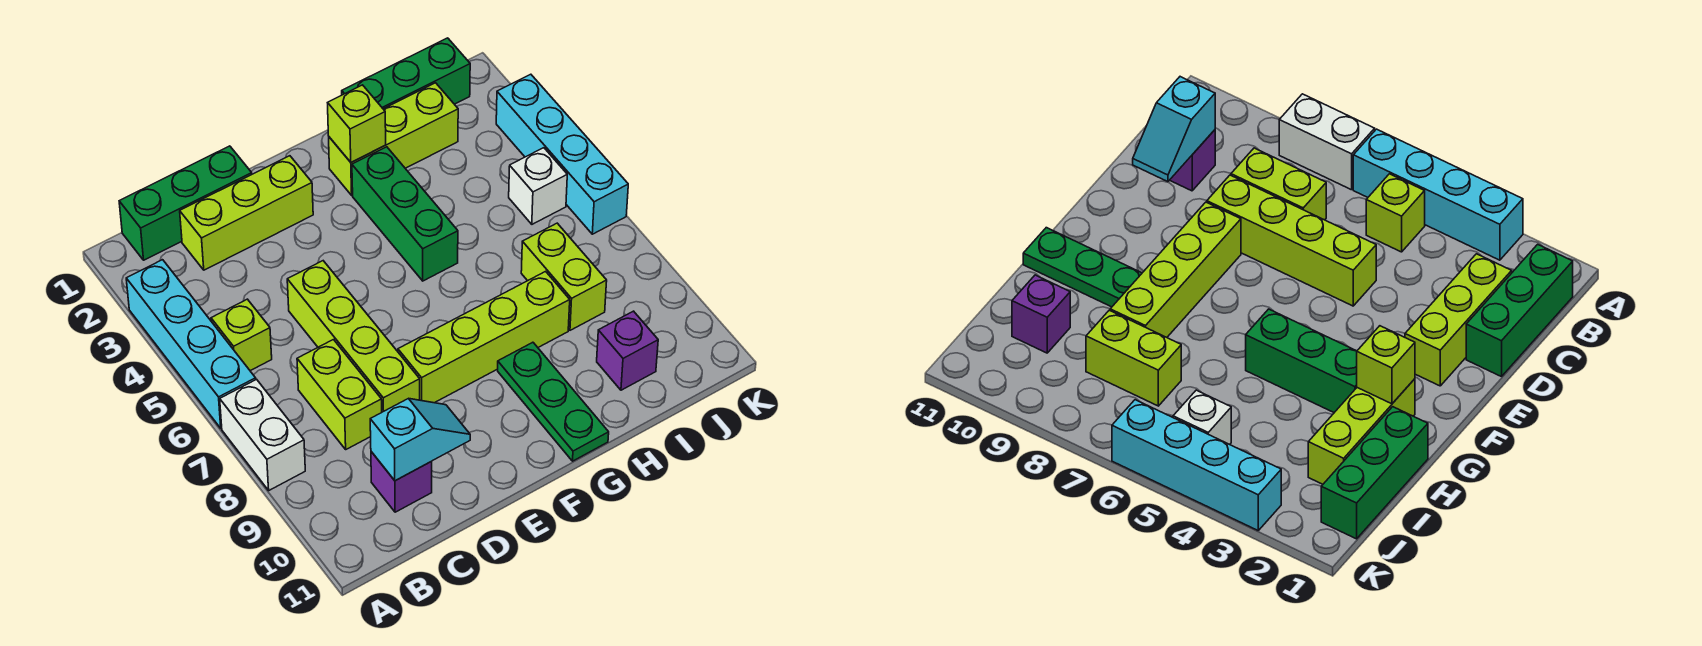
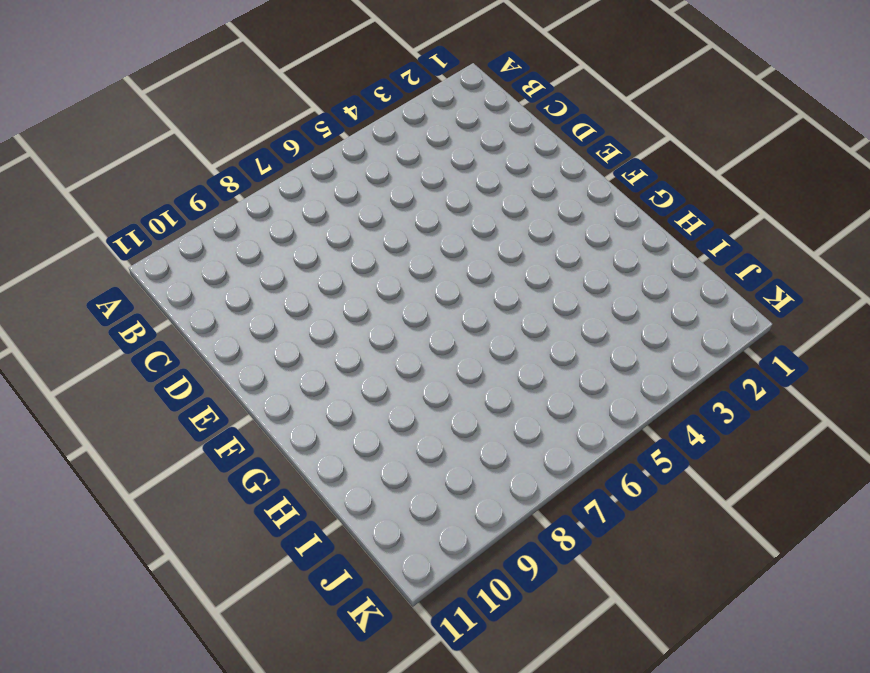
none -> cyan brick A3:A6 level 1
none -> white brick A7:A8 level 1
none -> green brick B1:D1 level 1

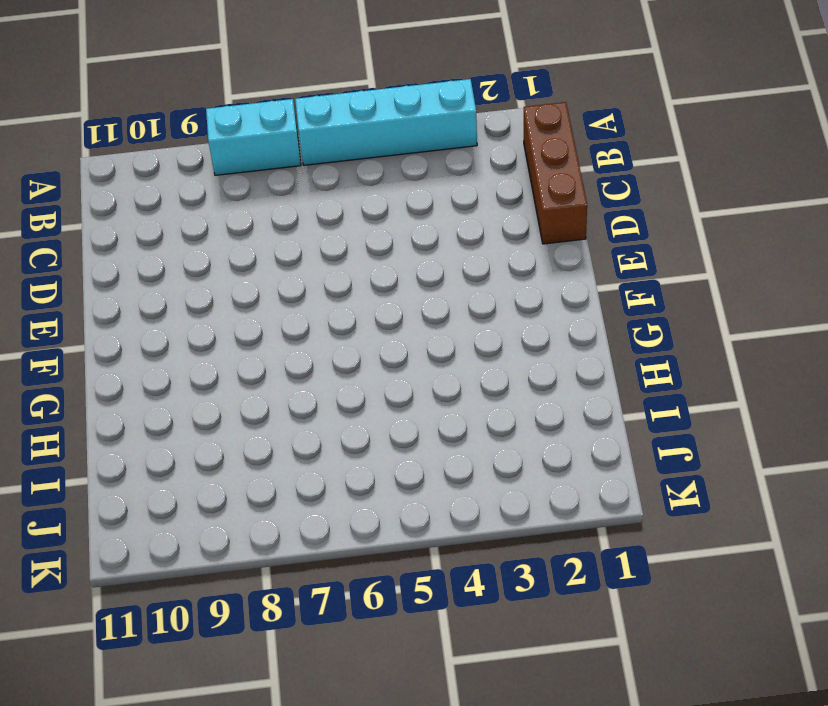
cyan brick A7:A8 level 1 -> white brick A7:A8 level 1
brown brick B1:D1 level 1 -> green brick B1:D1 level 1
none -> lime brick B5 level 1
none -> lime brick C2:E2 level 1
none -> lime brick C7:C8 level 1

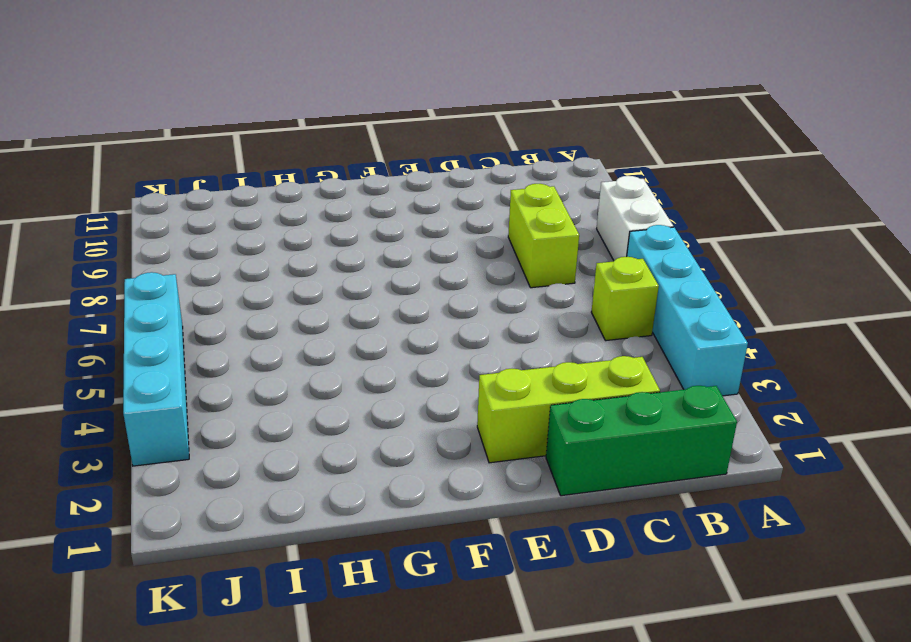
none -> purple brick C10 level 1
none -> lime brick D5:D8 level 1
none -> lime brick E8:H8 level 1

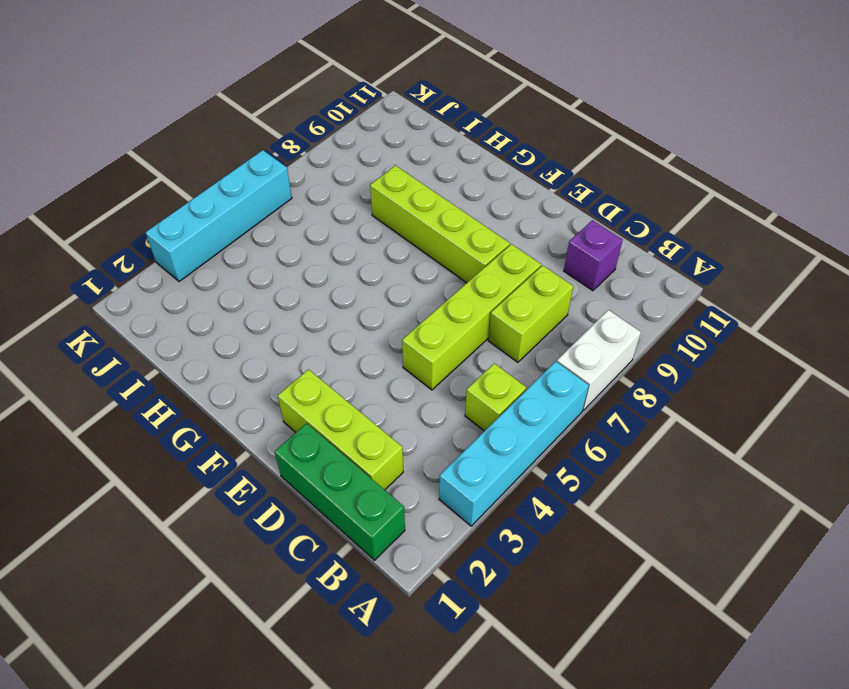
none -> lime brick G2:I2 level 1
none -> green brick G3:G5 level 1
none -> green plate G9:G11 level 1

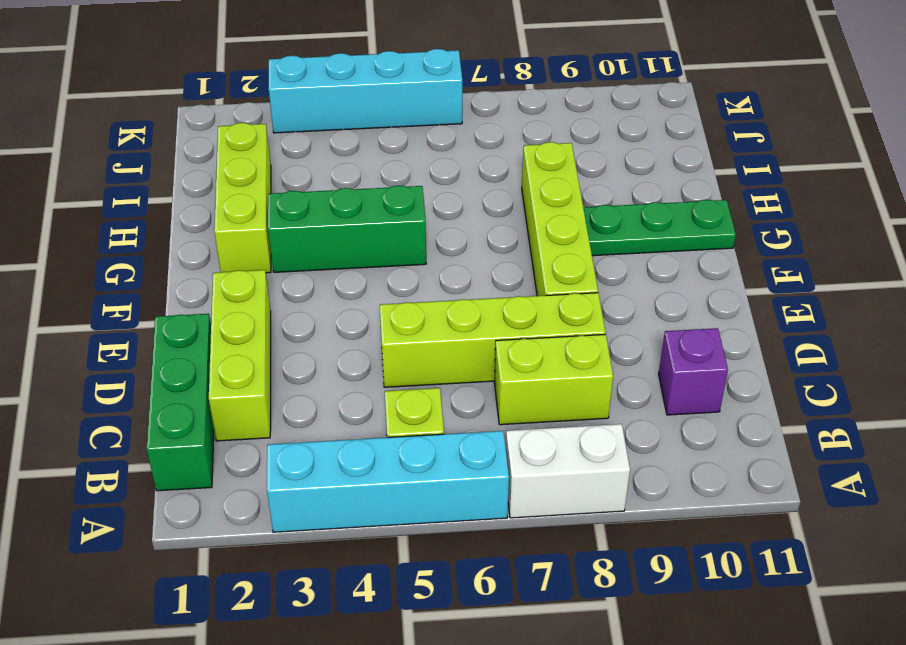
none -> green brick H1:J1 level 1
none -> lime brick I7:I8 level 1
none -> purple brick I10 level 1

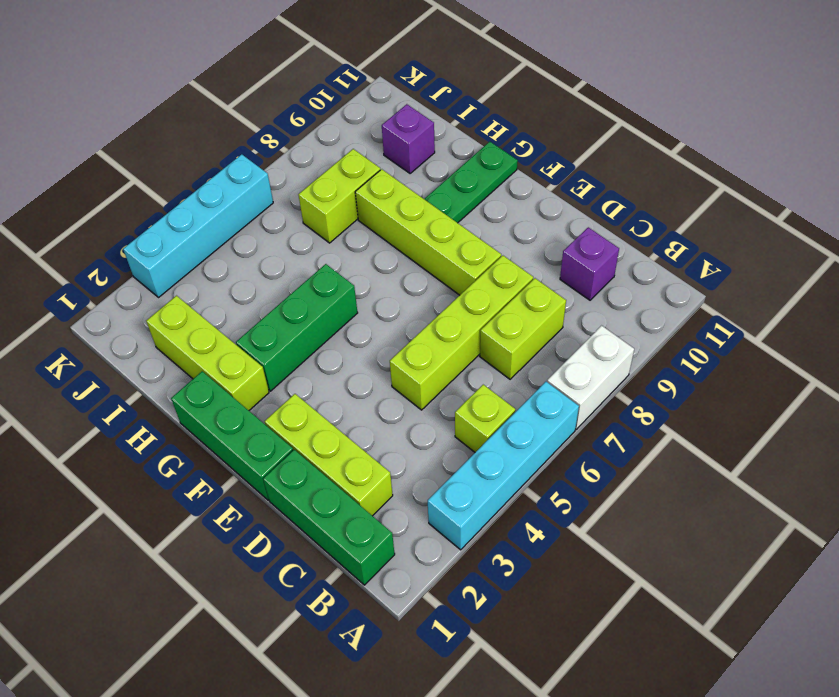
green brick E1:G1 level 1 -> green brick H1:J1 level 1
none -> white brick J5 level 1
none -> cyan slope C10:D10 level 2 top C
none -> lime brick G2 level 2

